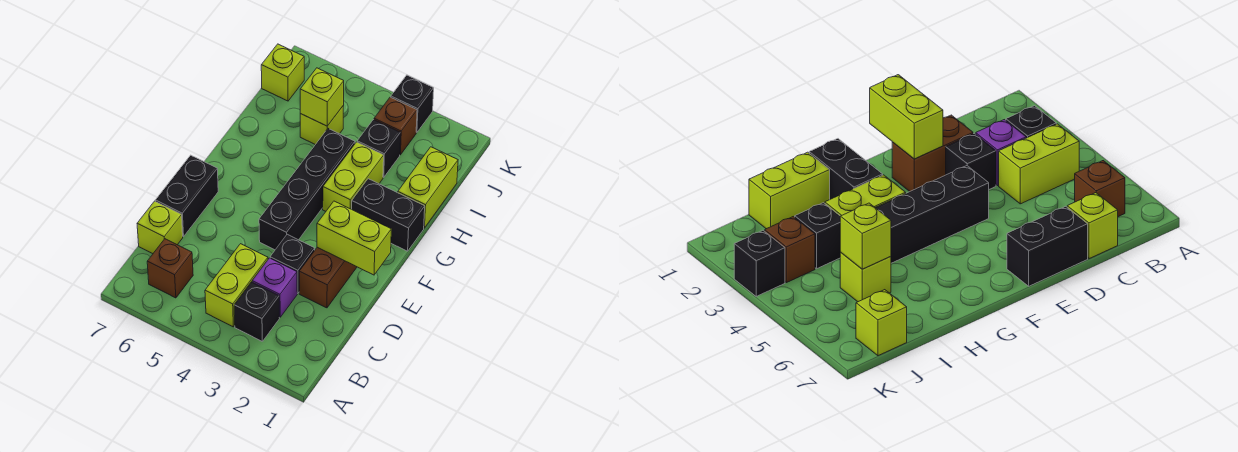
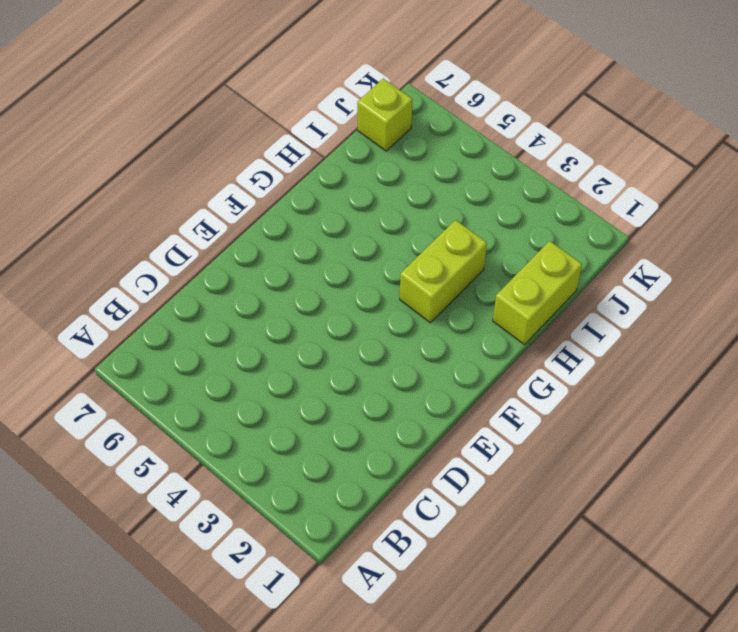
none -> black brick B3 level 1
none -> lime brick B4:C4 level 1
none -> brown brick B6 level 1

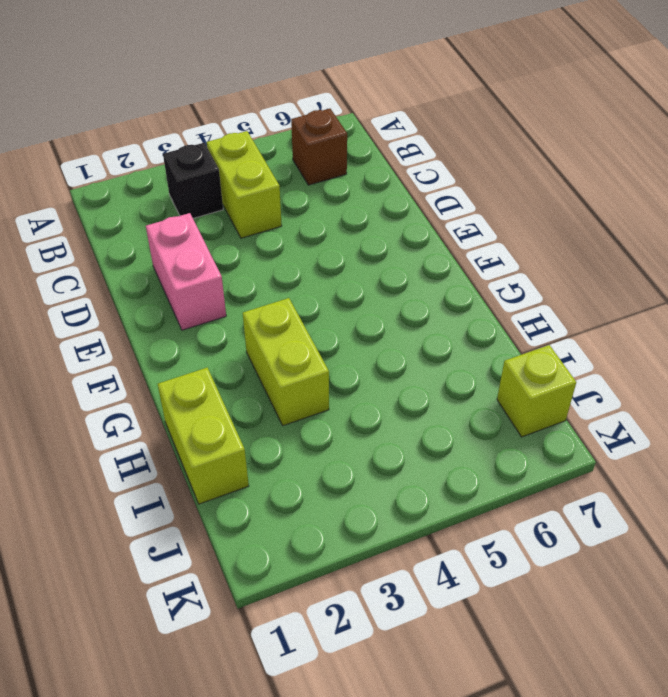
pink brick D2:E2 level 1 -> brown brick D2:E2 level 1
none -> purple brick C3 level 1
none -> lime brick C7 level 1
none -> black brick D3 level 1

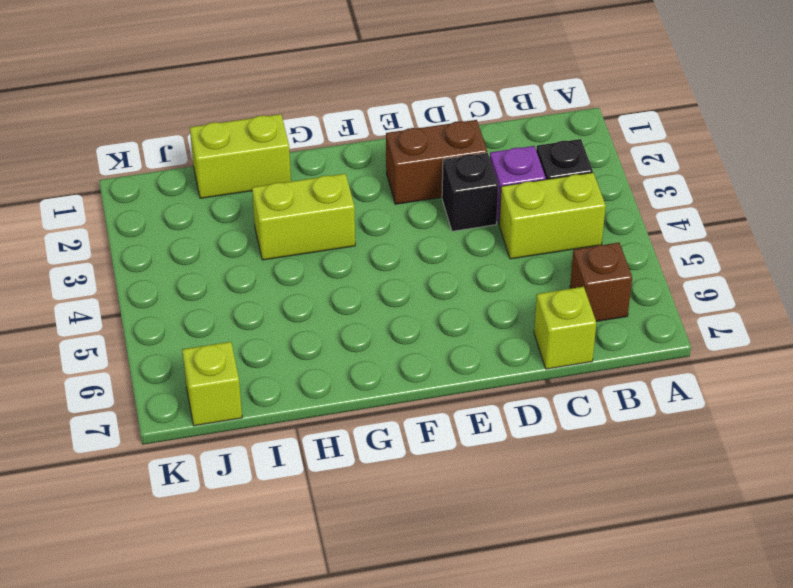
none -> black brick D7:E7 level 1
none -> black brick E4:H4 level 1
none -> black brick G1:G2 level 1

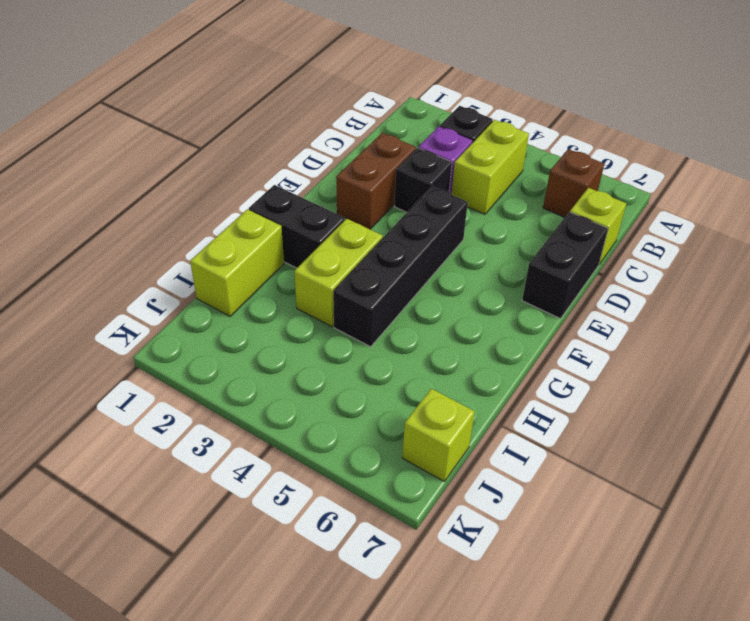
none -> black brick I3 level 1
none -> lime brick I5 level 1
none -> brown brick J3 level 1

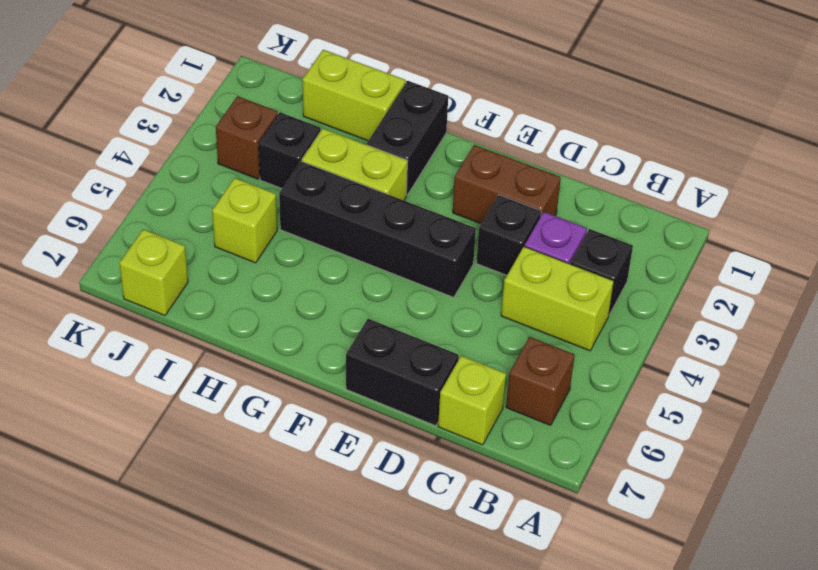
none -> black brick K3 level 1
none -> lime brick E1:E2 level 2
none -> lime brick I5 level 2

